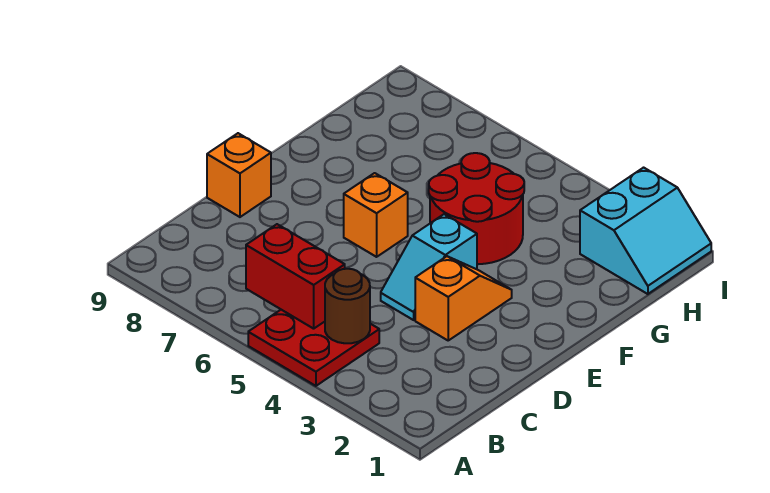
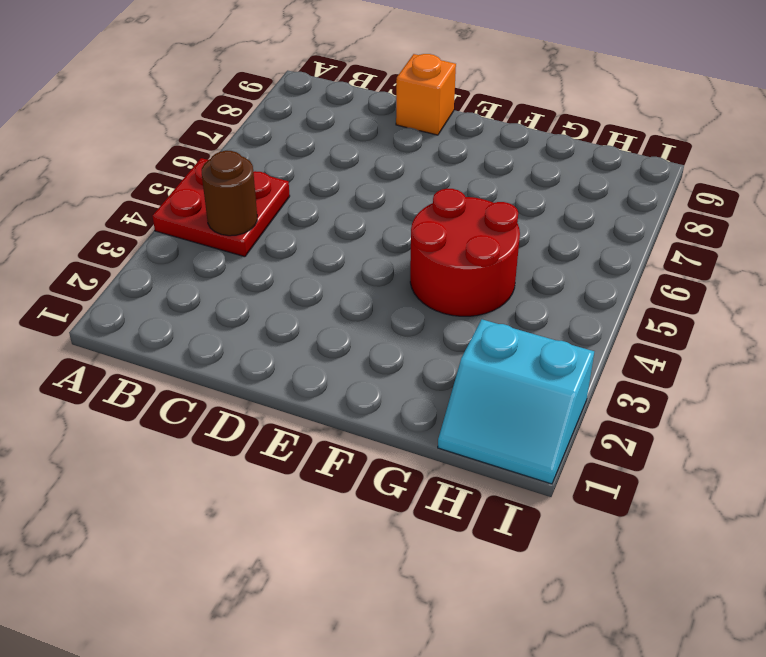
none -> orange slope D3:E3 level 1 top D
none -> cyan slope D4:E4 level 1 top E

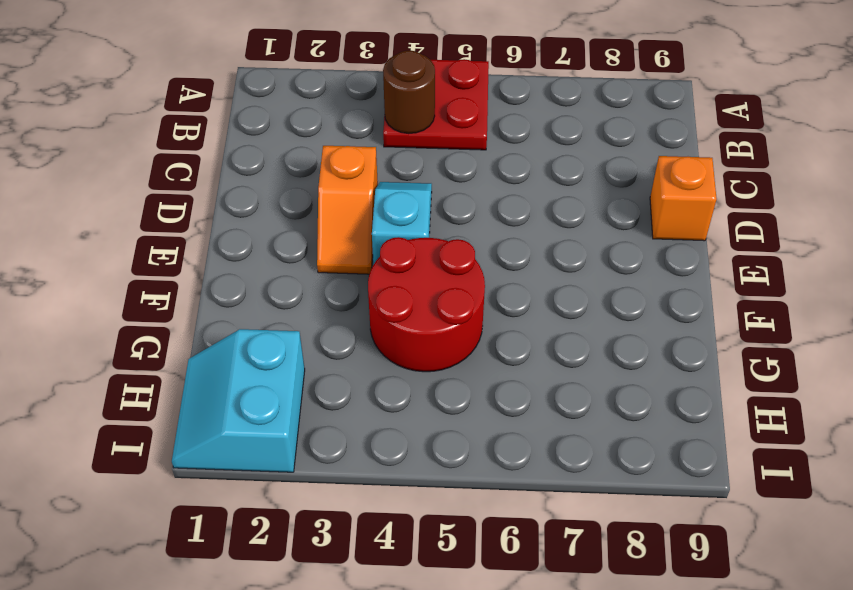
none -> orange brick E6 level 1
none -> red brick B5:B6 level 2

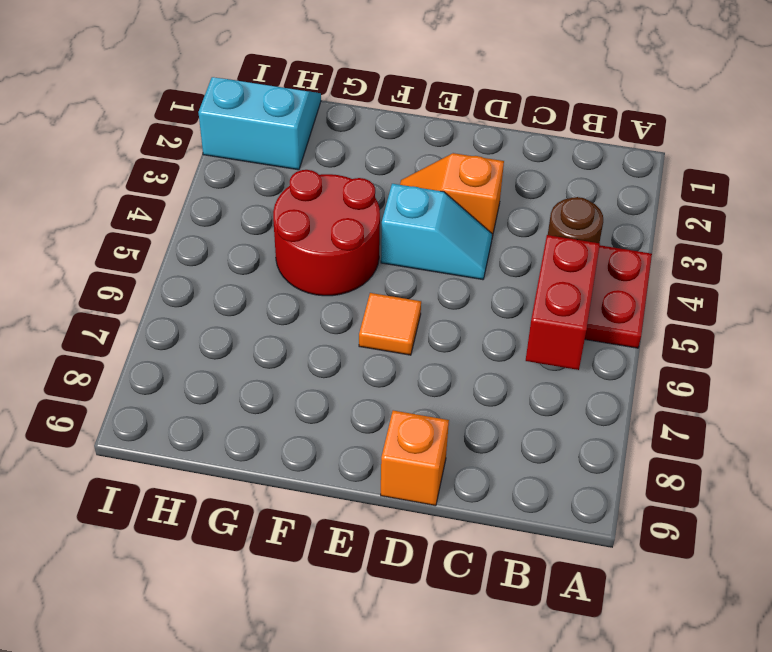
orange tile E6 level 1 -> orange brick E6 level 1

